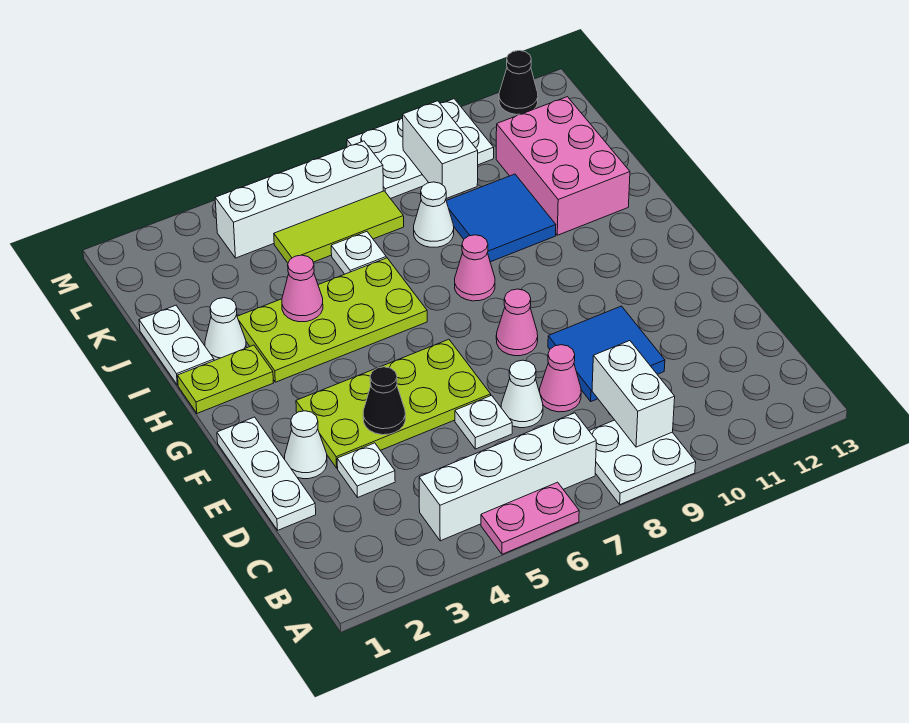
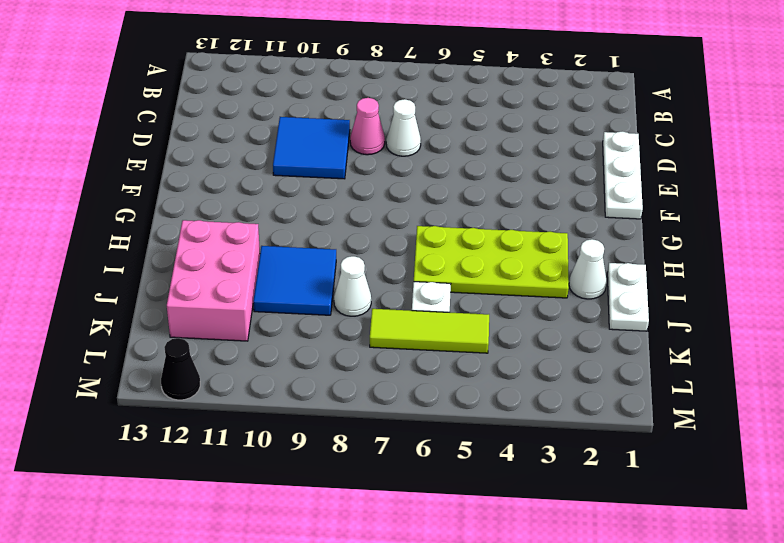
none -> pink plate A5:A6 level 1
none -> white plate A8:B9 level 1
none -> white brick B4:B7 level 1

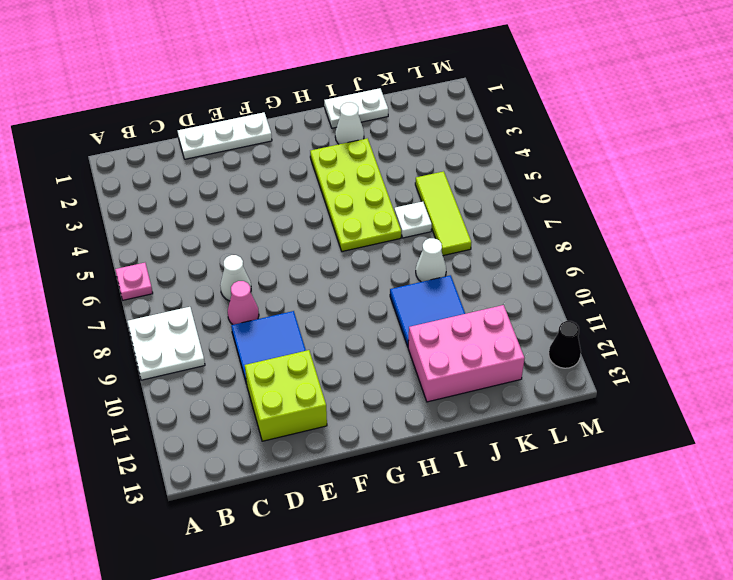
pink plate A6 level 1 -> pink plate A5:A6 level 1
lime brick D11:E12 level 1 -> none
none -> white brick B4:B7 level 1
none -> white plate D3 level 1
none -> white plate D6 level 1

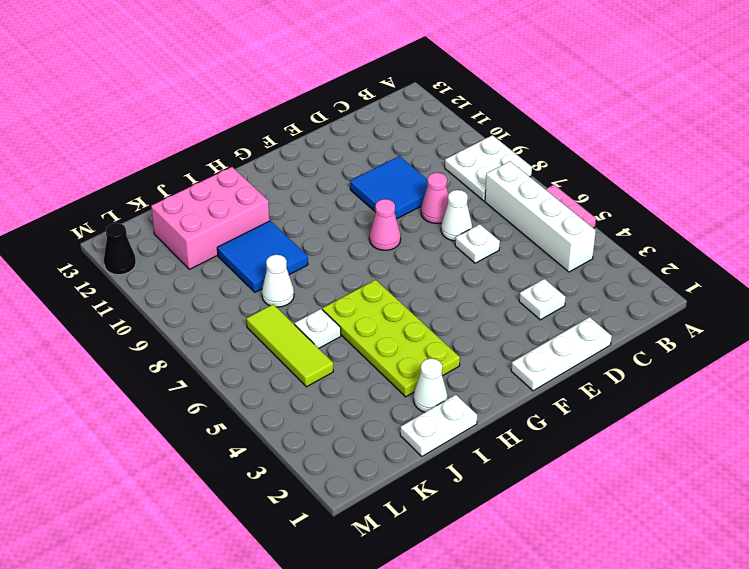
none -> white cone E2 level 1
none -> lime plate E3:F6 level 1
none -> lime plate H1:H2 level 1

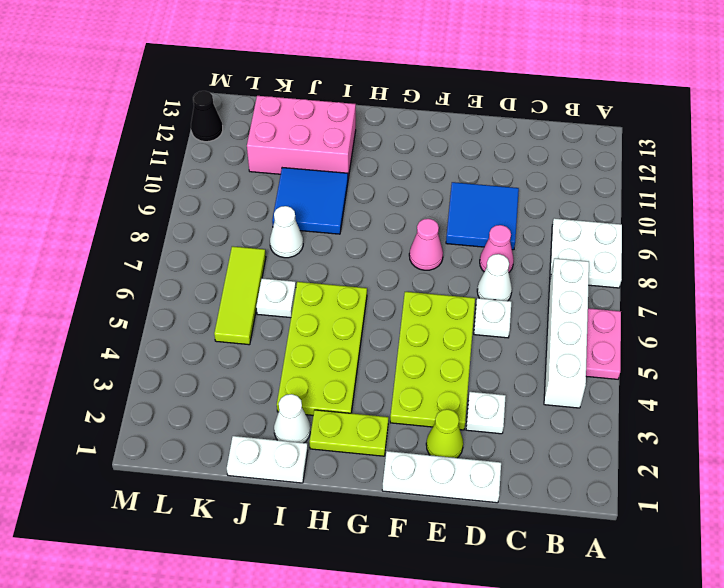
lime cone E2 level 1 -> white cone E2 level 1
lime plate G2:H2 level 1 -> lime plate H1:H2 level 1
none -> pink cone H8 level 1
none -> white brick L4:L7 level 1
none -> white plate L8:M10 level 1

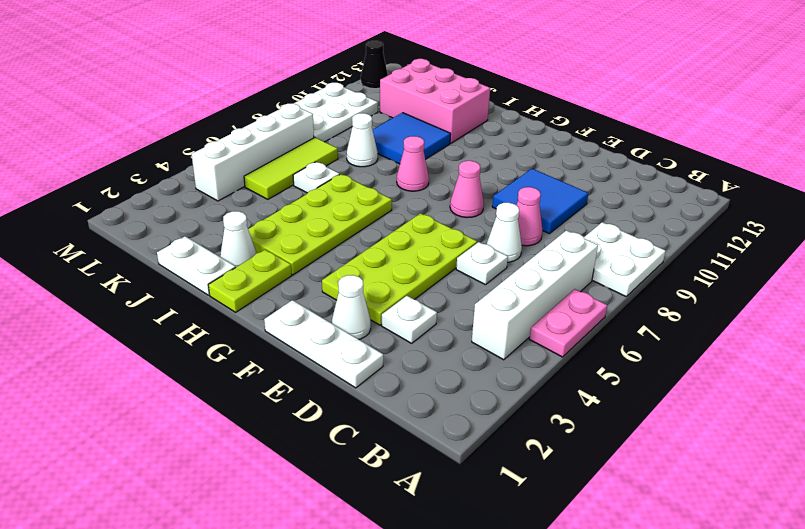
none -> white brick B9:C9 level 2
none -> black cone E4 level 2
none -> pink cone I4 level 2

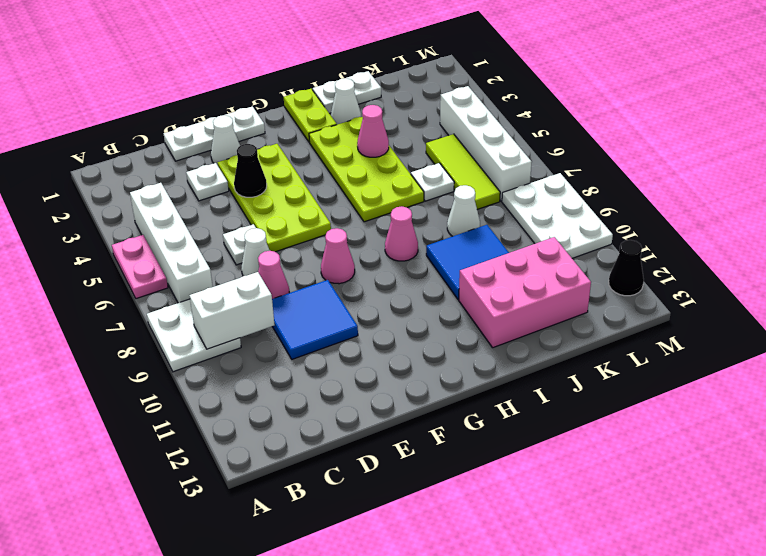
none -> white brick K9:L9 level 2

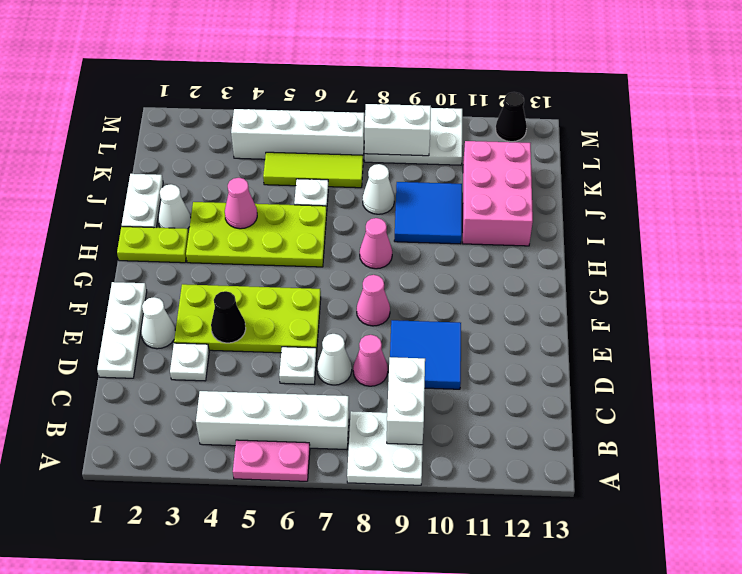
white brick L8:L9 level 2 -> white brick K9:L9 level 2

